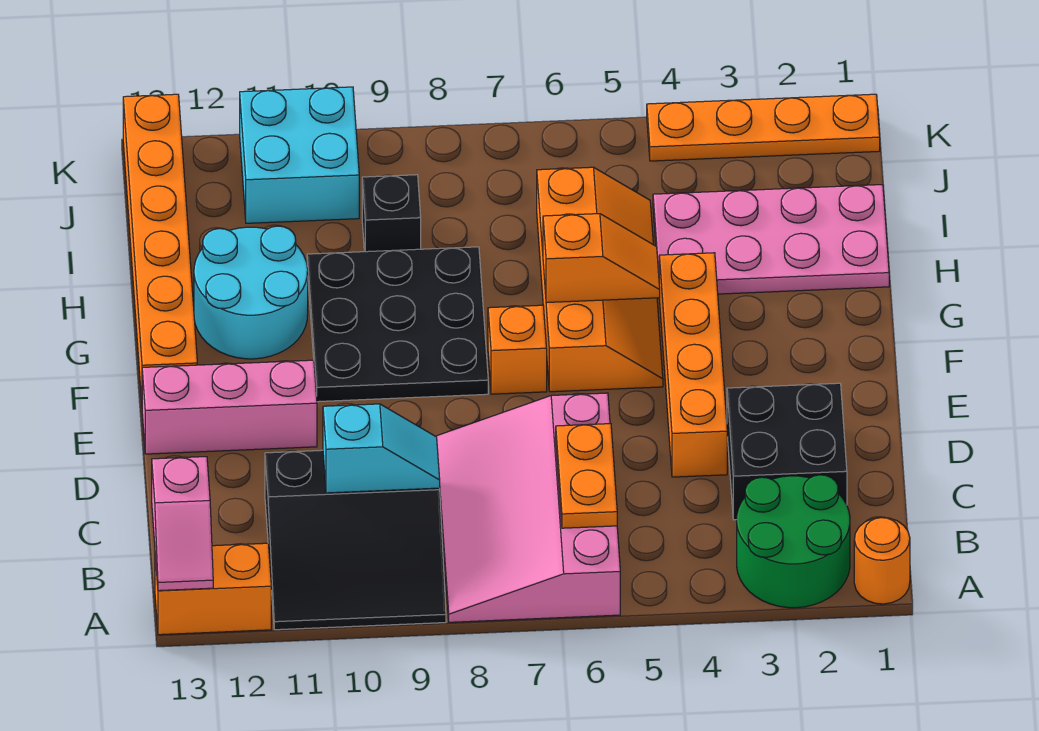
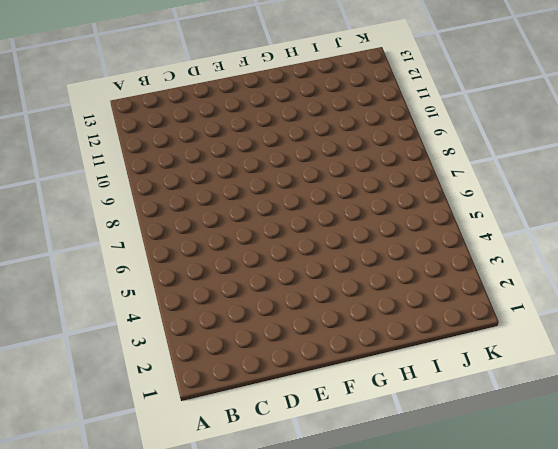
none -> orange round brick A1 level 1
none -> green round brick A2:B3 level 1
none -> pink slope A6:D8 level 1 top 6

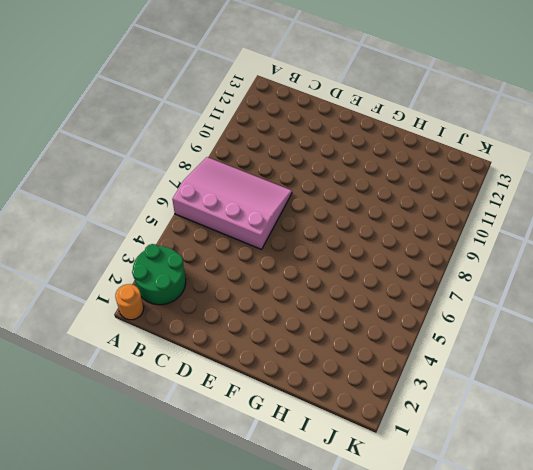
none -> black slope A9:C11 level 1 top C
none -> orange brick A12:A13 level 1
none -> black brick C2:D3 level 1

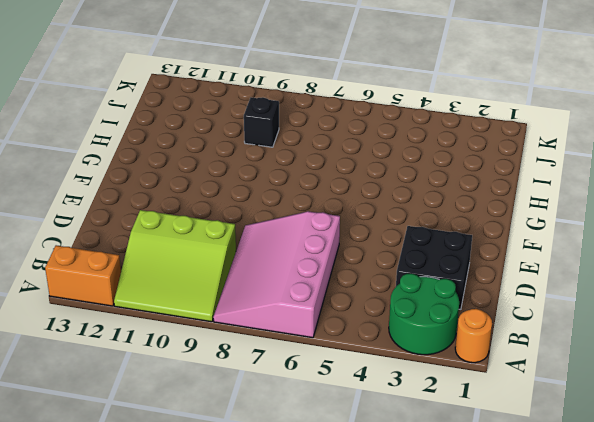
lime slope A9:C11 level 1 top C -> black slope A9:C11 level 1 top C
none -> orange brick D4:G4 level 1
none -> pink brick E11:E13 level 1
none -> orange slope F5:I6 level 1 top 6

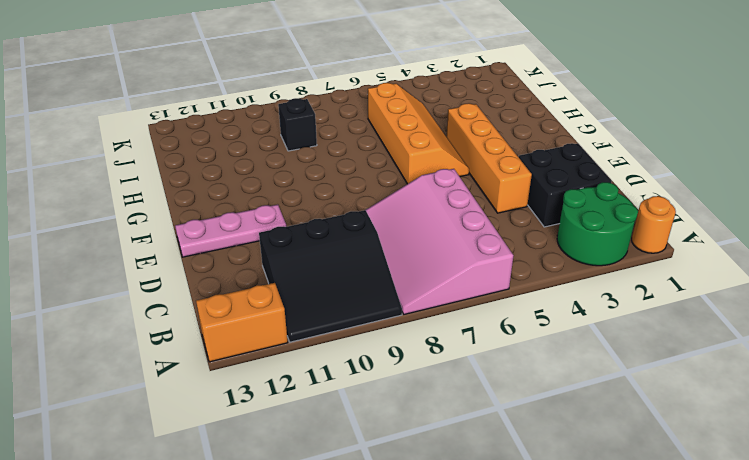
pink plate E11:E13 level 1 -> pink brick E11:E13 level 1
none -> orange brick F7 level 1
none -> black plate F8:H10 level 1
none -> orange brick F13:K13 level 1

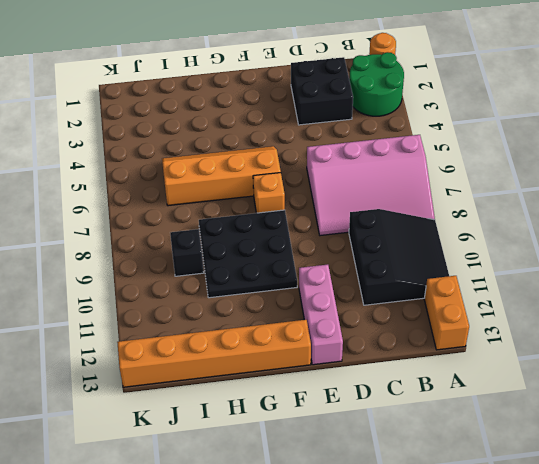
none -> orange brick D4:G4 level 1
none -> cyan round brick G11:H12 level 1
none -> pink plate H1:I4 level 1

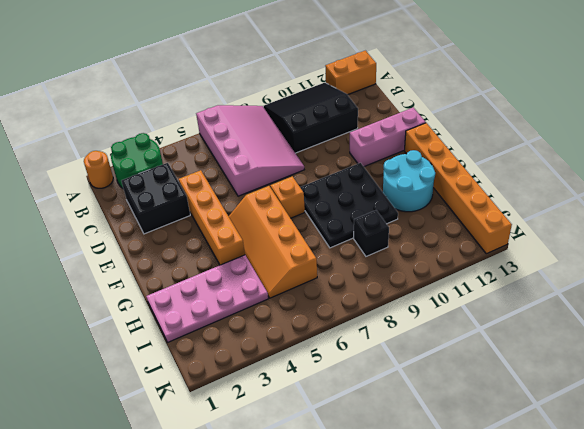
none -> cyan brick J10:K11 level 1
none -> orange plate K1:K4 level 1
none -> pink slope A13:B13 level 2 top B

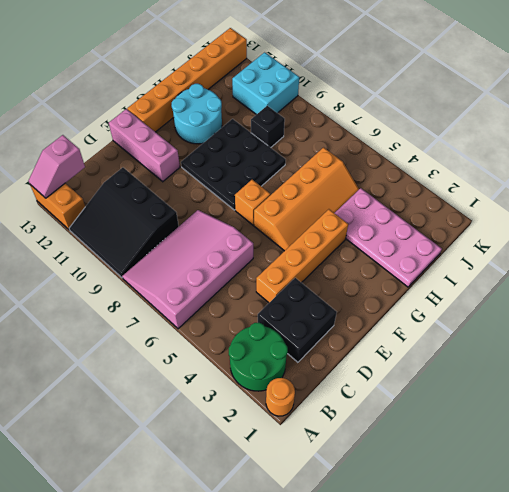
none -> orange plate K1:K4 level 1
none -> orange plate B6:C6 level 2
none -> cyan slope C9:C10 level 2 top 10

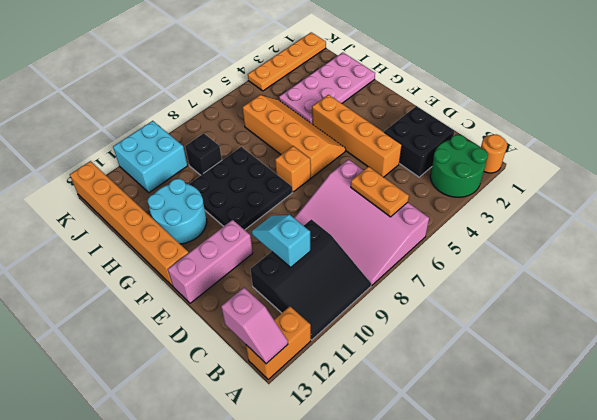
cyan slope C10:D10 level 2 top C -> cyan slope C9:C10 level 2 top 10
none -> orange slope G5:G6 level 2 top 6

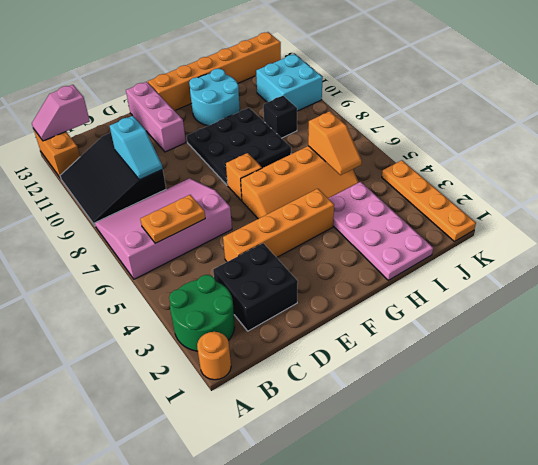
orange slope I5:I6 level 2 top 6 -> orange slope G5:G6 level 2 top 6

